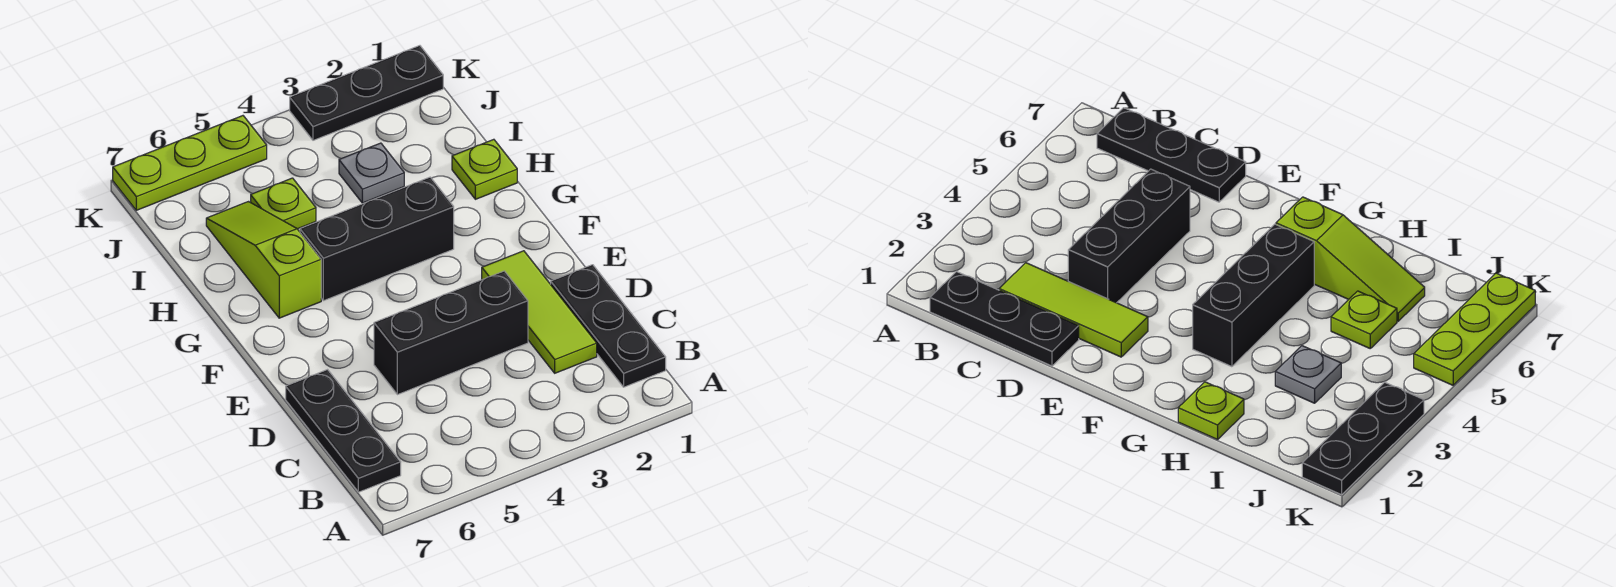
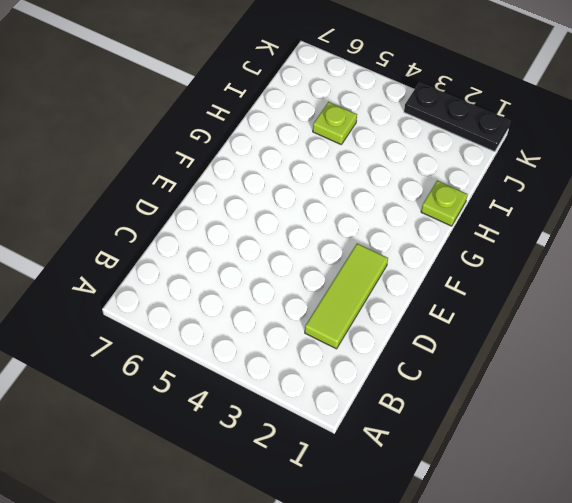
none -> black plate B1:D1 level 1
none -> black plate B7:D7 level 1

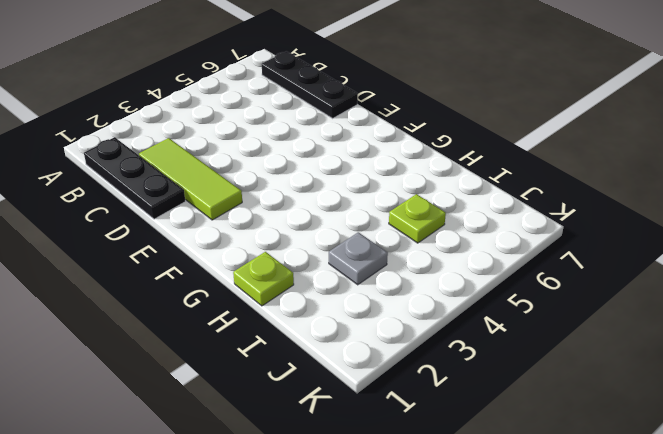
none -> black brick D3:D5 level 1
none -> black brick G3:G5 level 1

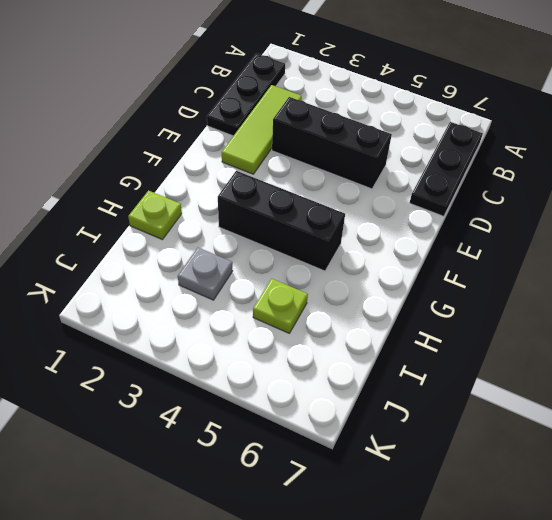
none -> lime slope G6:I6 level 1 top G
none -> black plate K1:K3 level 1

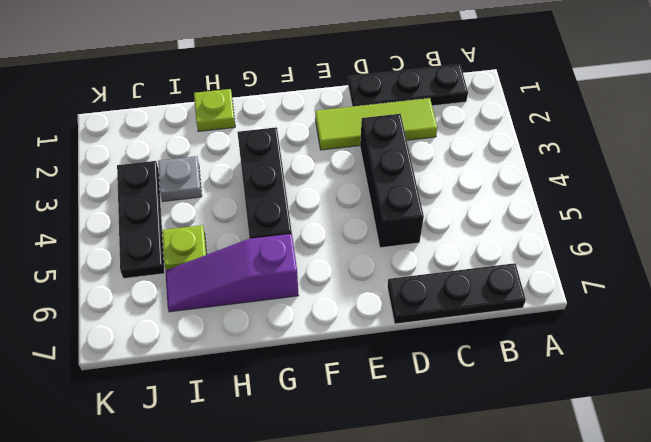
purple slope G6:I6 level 1 top G -> lime slope G6:I6 level 1 top G
black plate J3:J5 level 1 -> black plate K1:K3 level 1
none -> lime plate K5:K7 level 1

